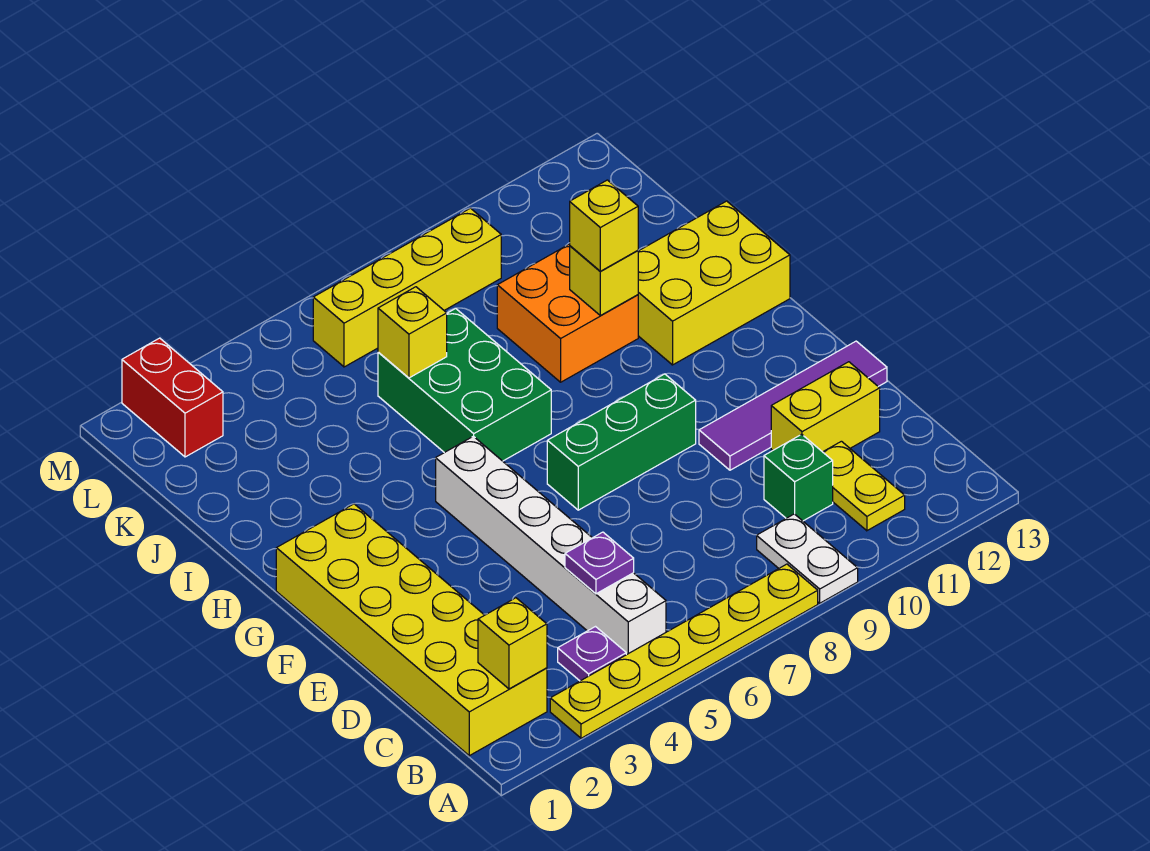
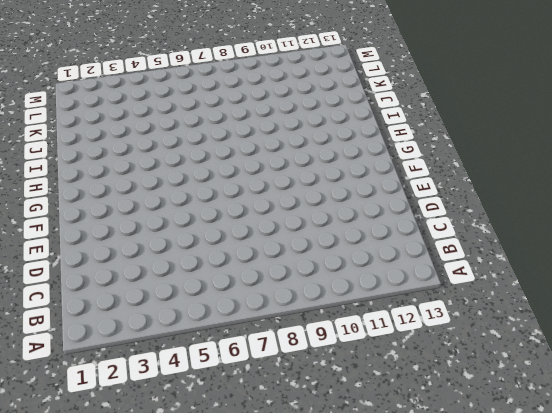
none -> yellow plate A3:A8 level 1
none -> white plate A9:B9 level 1
none -> yellow brick B1:G2 level 1

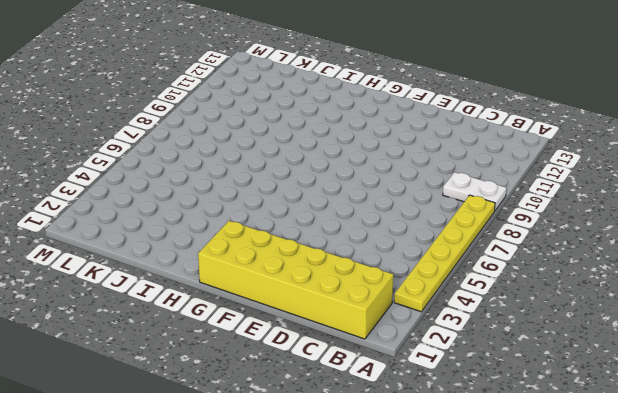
none -> purple plate B4 level 1
none -> white brick B5:G5 level 1
none -> yellow plate B11:C11 level 1

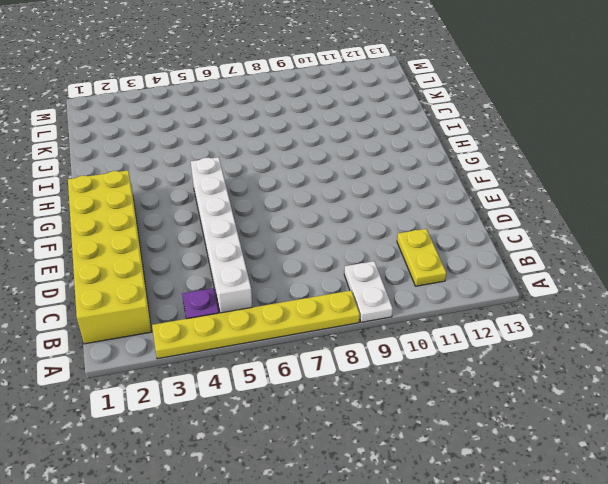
none -> green brick C10 level 1
none -> yellow brick D11:D12 level 1
none -> purple tile E10:E13 level 1

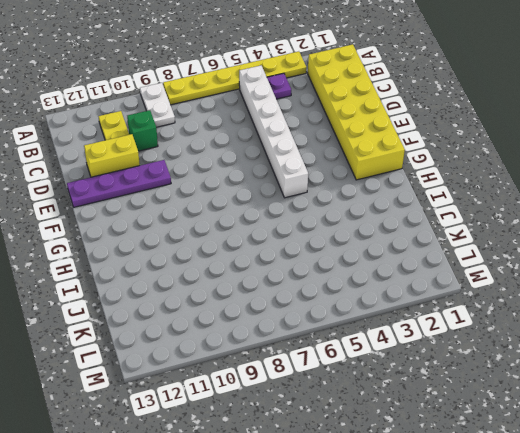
purple plate E10:E13 level 1 -> purple tile E10:E13 level 1
none -> green brick F7:F9 level 1
none -> green brick H6:J7 level 1
none -> yellow brick H11:I13 level 1

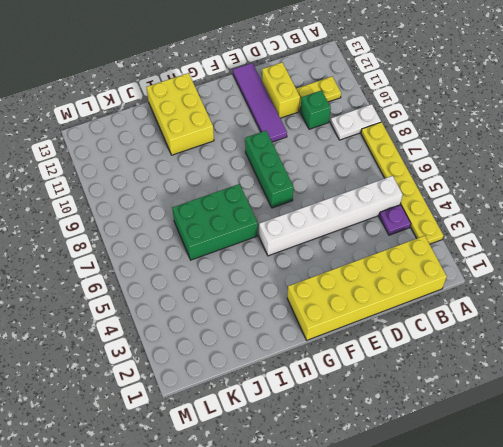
none -> orange brick I9:J10 level 1
none -> red brick L2:M2 level 1
none -> yellow brick L6:L9 level 1

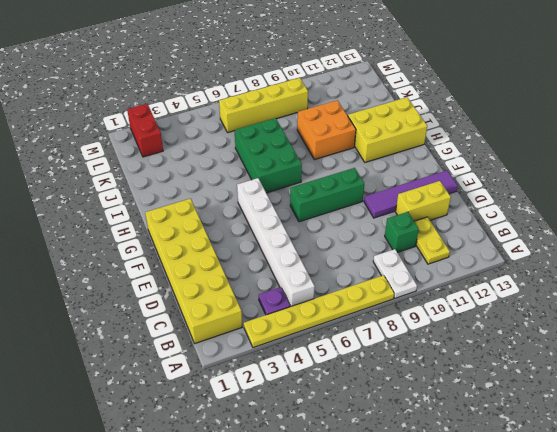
none -> yellow brick B2 level 2
none -> purple plate C5 level 2
none -> yellow brick I10 level 2

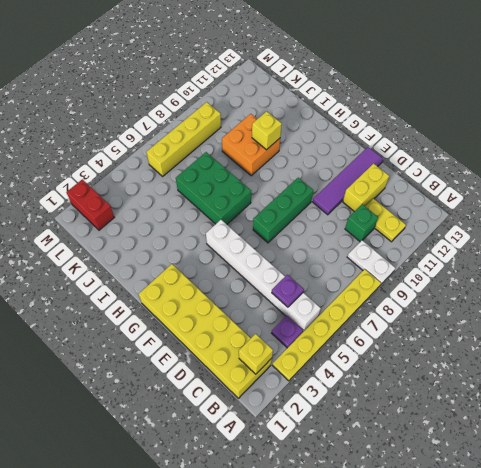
none -> yellow brick H11:I13 level 1
none -> yellow brick J6 level 2
none -> yellow brick I10 level 3

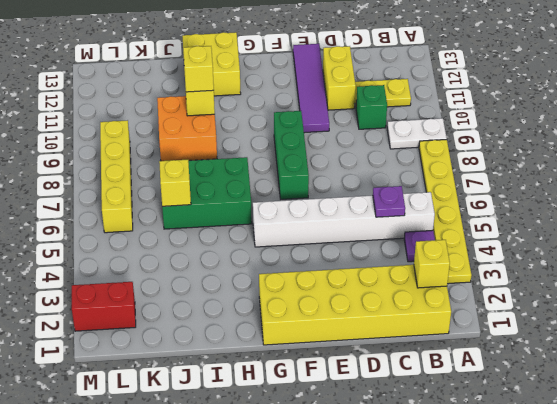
yellow brick H12:I13 level 1 -> yellow brick H11:I13 level 1

